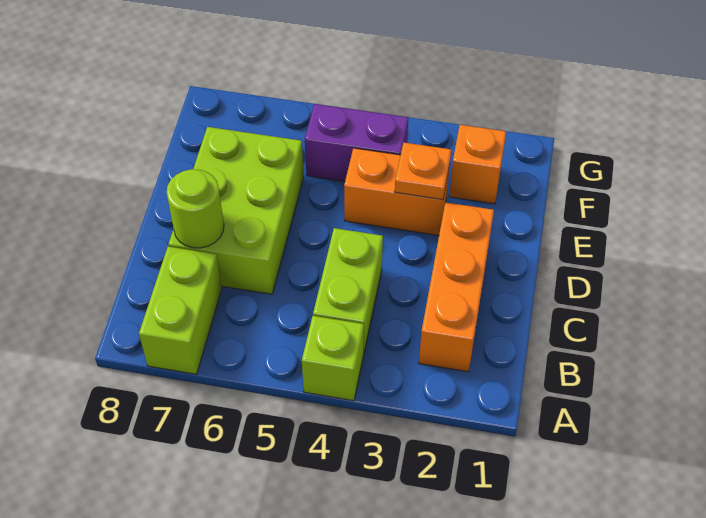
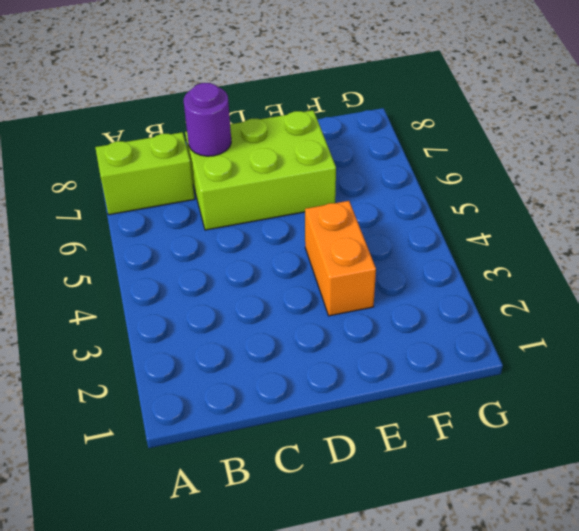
purple round brick C7 level 2 -> lime round brick C7 level 2
none -> lime brick A4 level 1
none -> orange brick B2:D2 level 1

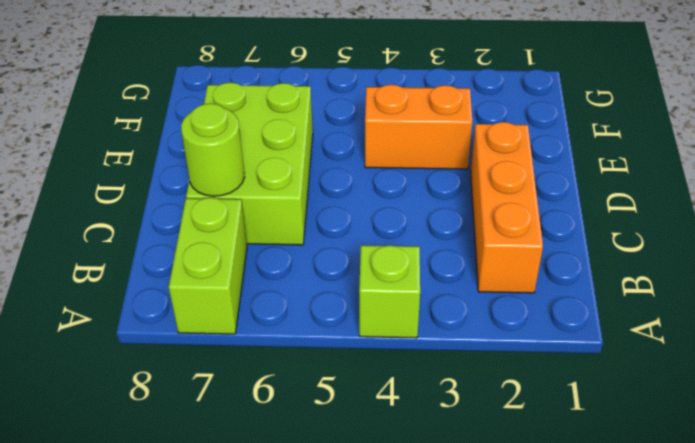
none -> lime brick B4:C4 level 1
none -> orange brick F2 level 1

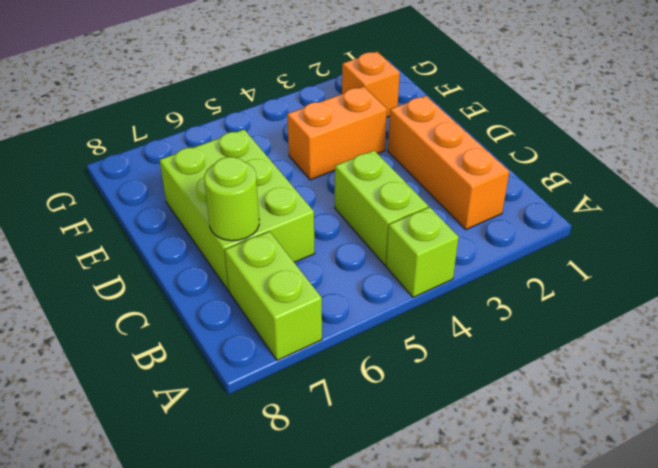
none -> purple brick F4:F5 level 1
none -> orange plate E3 level 2

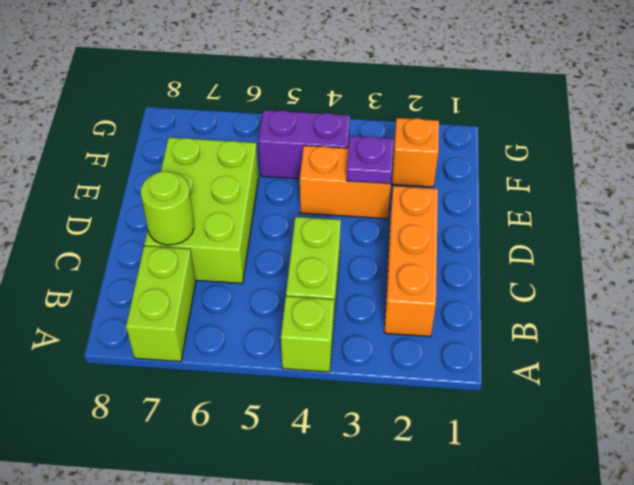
purple plate E3 level 2 -> orange plate E3 level 2

